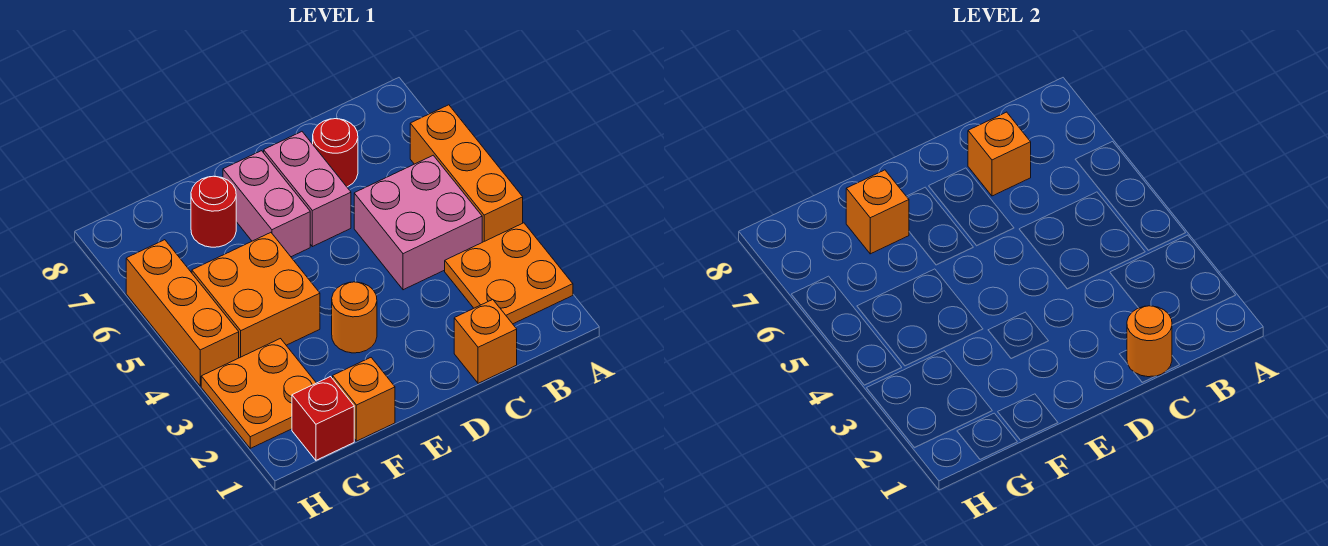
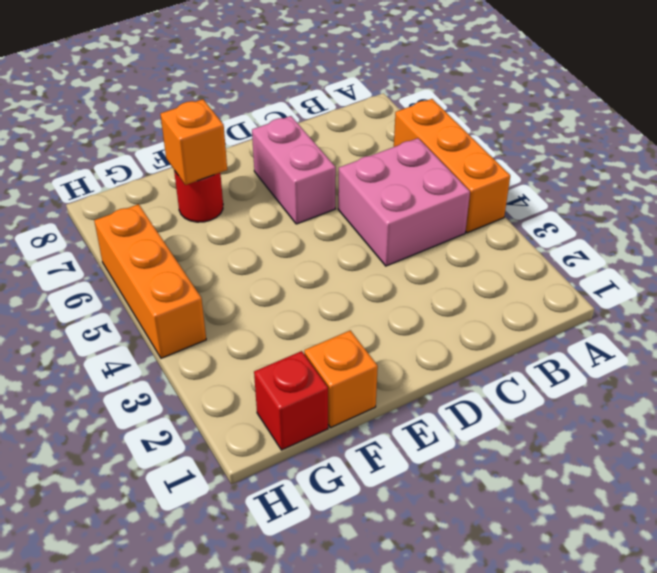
none -> orange plate A2:B3 level 1
none -> orange brick C1 level 1
none -> red round brick C7 level 1

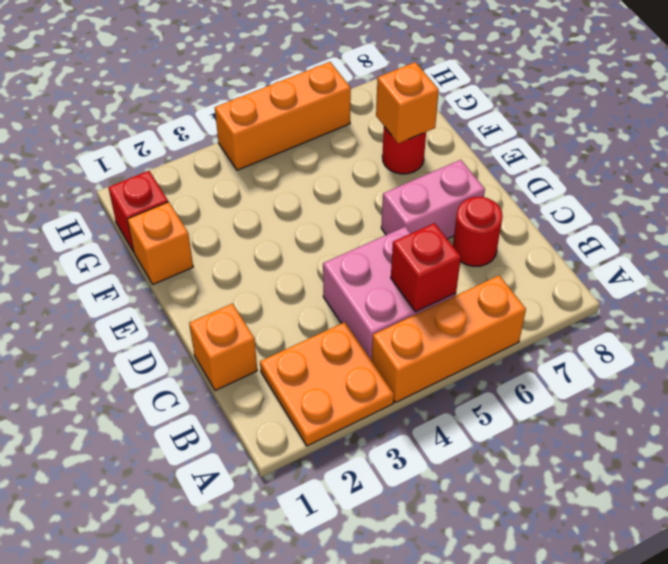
red brick B5 level 2 -> none
none -> orange round brick E3 level 1
none -> pink brick E6:E7 level 1
none -> orange brick F4:G5 level 1

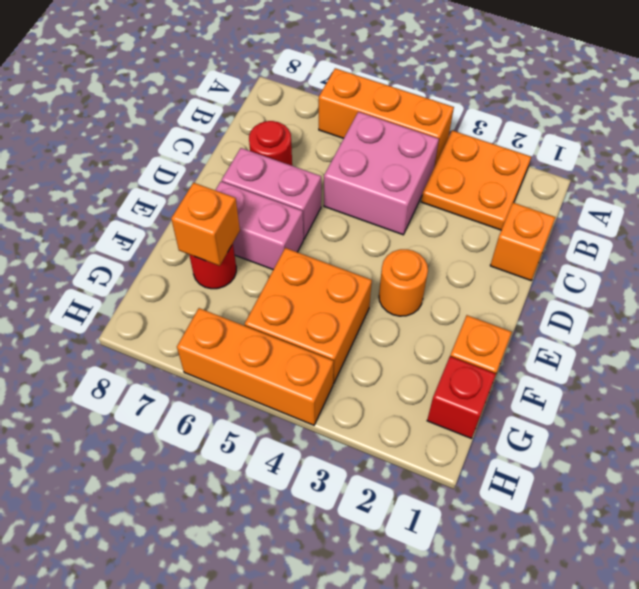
none -> orange plate G2:H3 level 1
none -> orange round brick C1 level 2
none -> orange brick C7 level 2

